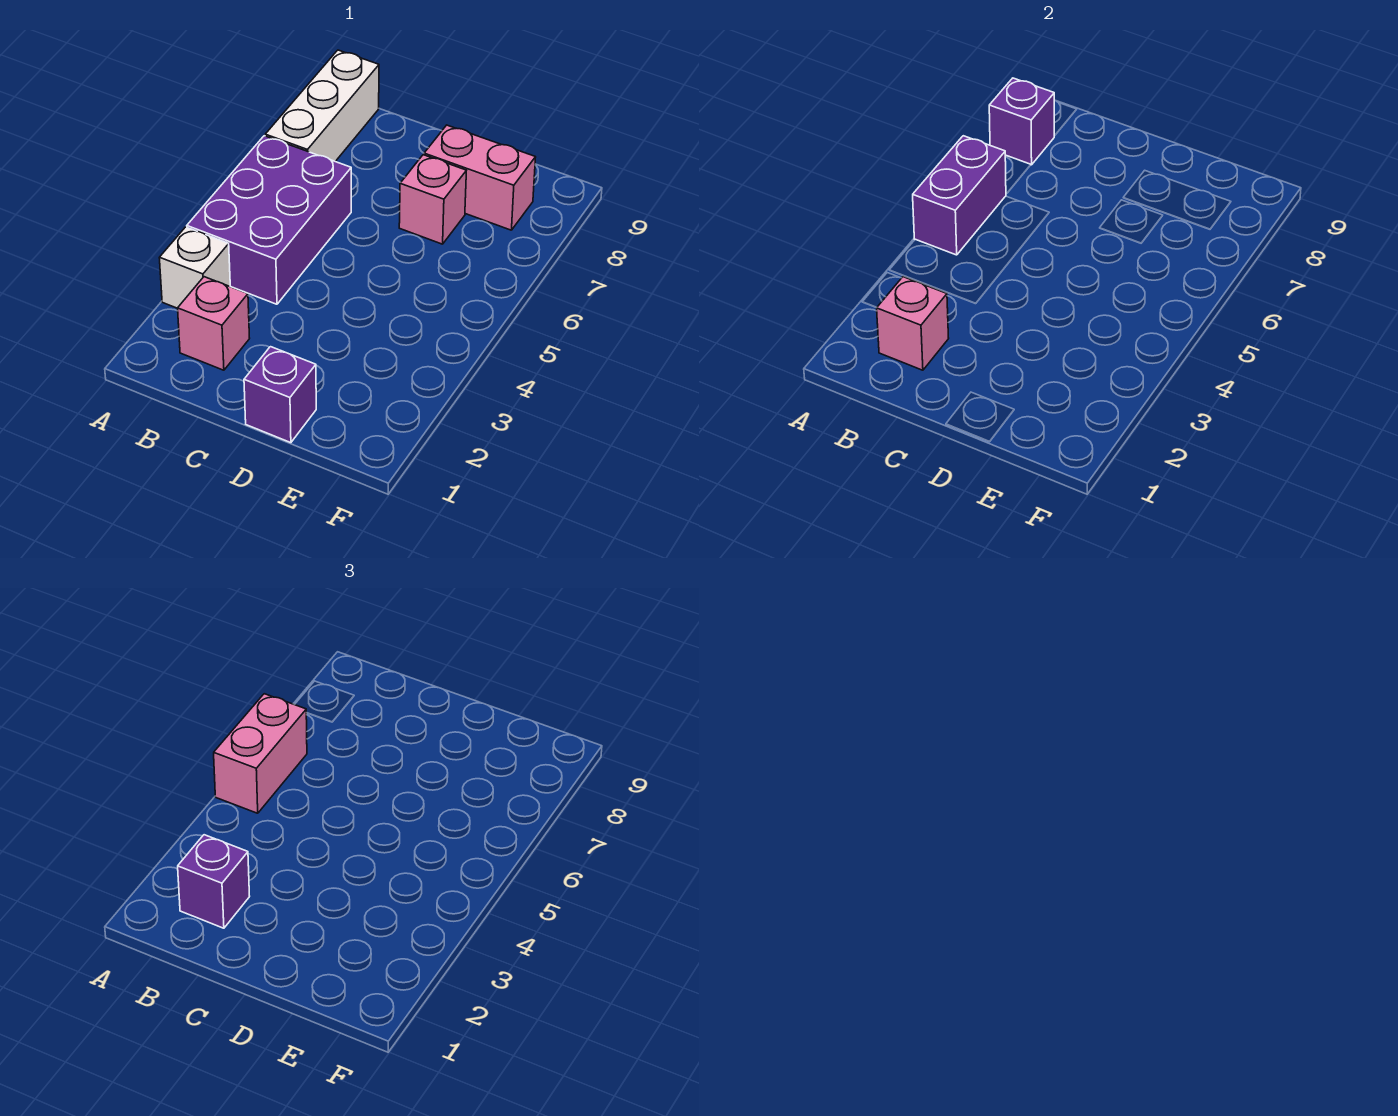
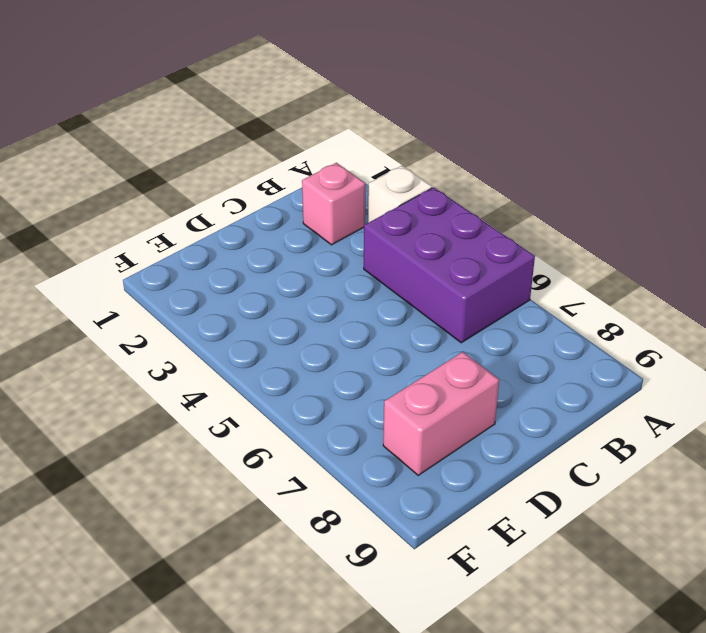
none -> white brick A7:A9 level 1
none -> purple brick D1 level 1
none -> pink brick D7 level 1

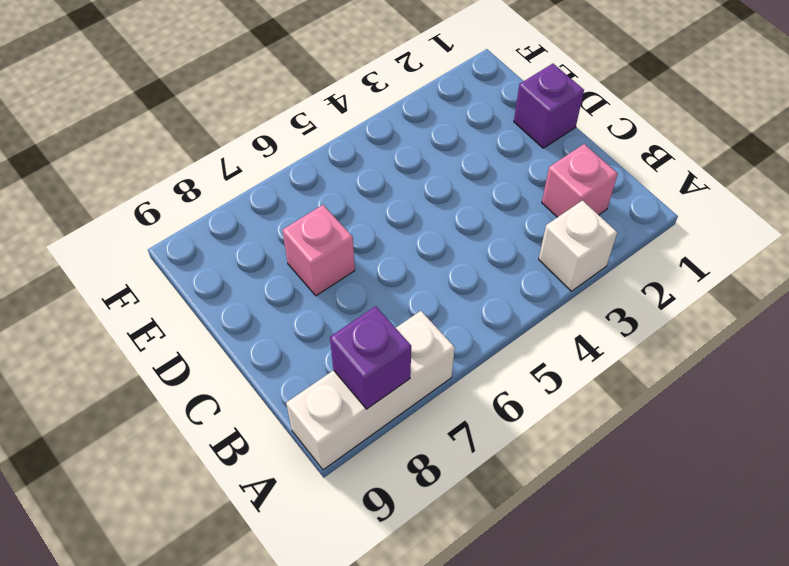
none -> purple brick A4:B6 level 1
none -> pink brick D8:E8 level 1
none -> purple brick A5:A6 level 2

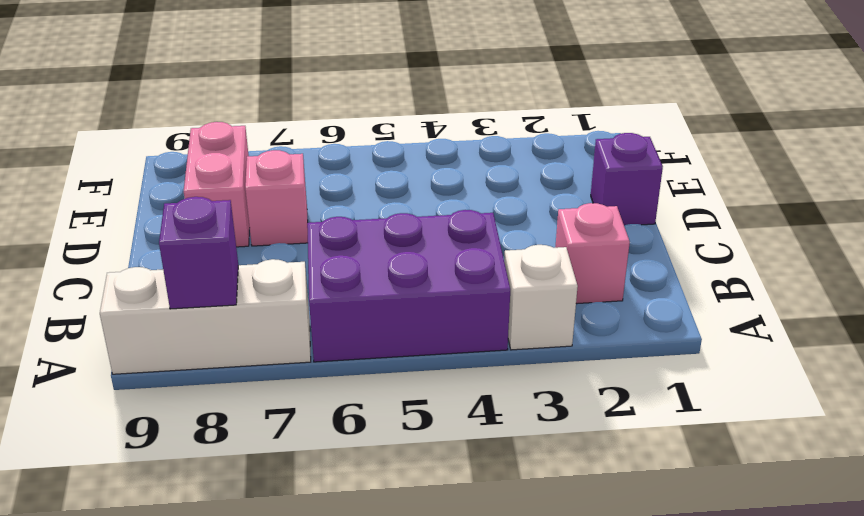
none -> purple brick A5:A6 level 2
none -> pink brick B2 level 2
none -> pink brick A5:A6 level 3

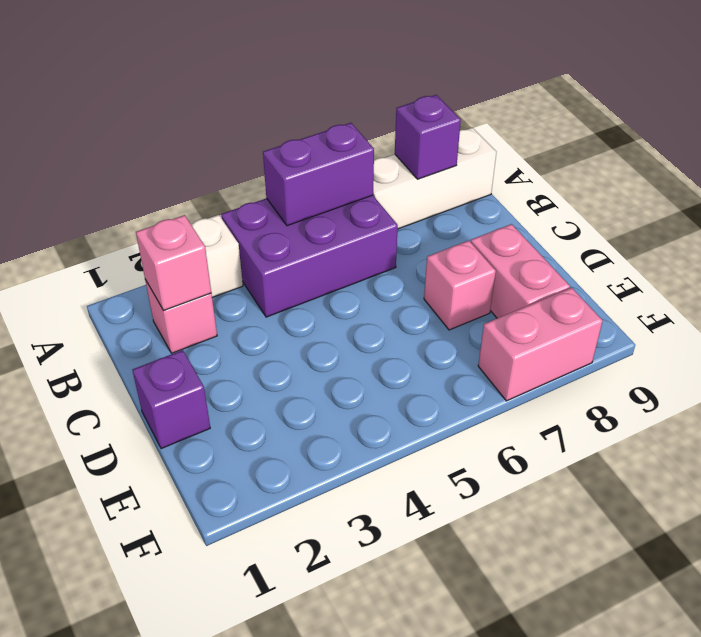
pink brick F7:F8 level 1 -> pink brick A5:A6 level 3
none -> purple brick B2 level 3

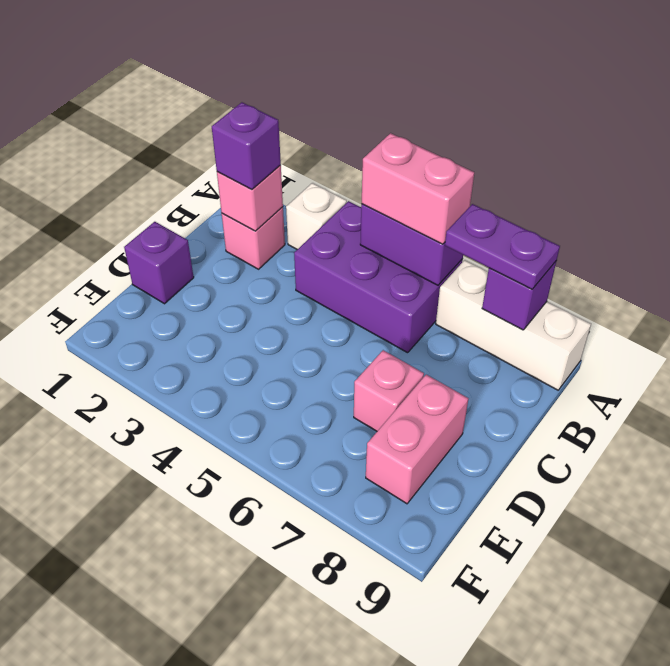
purple plate A7:A8 level 3 -> none

